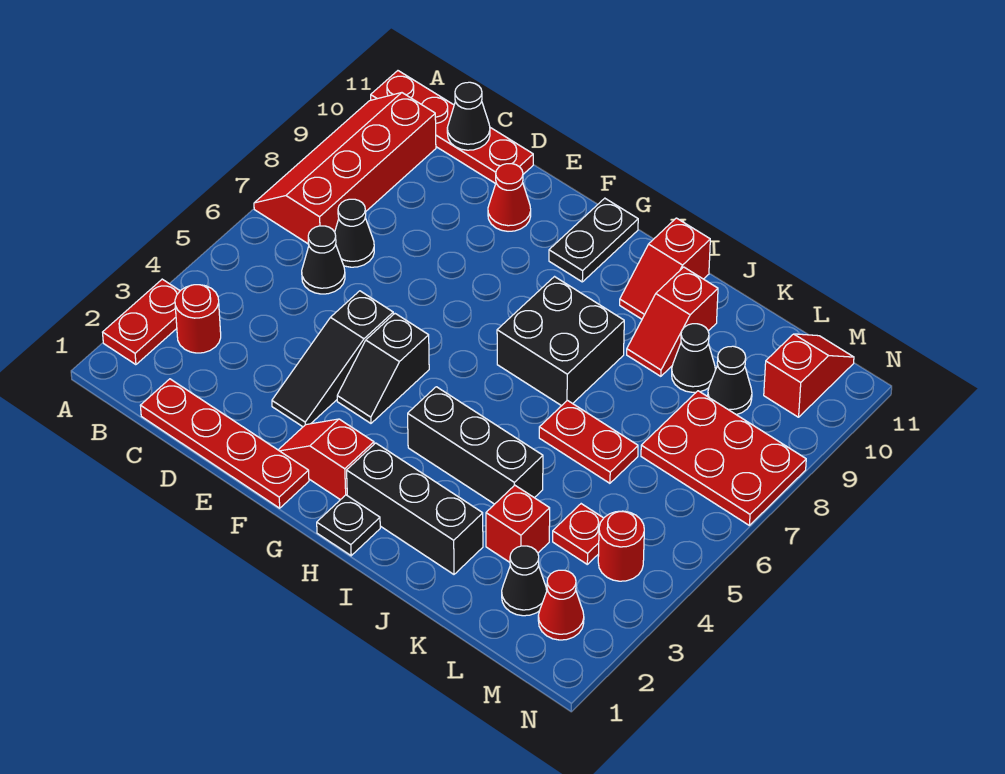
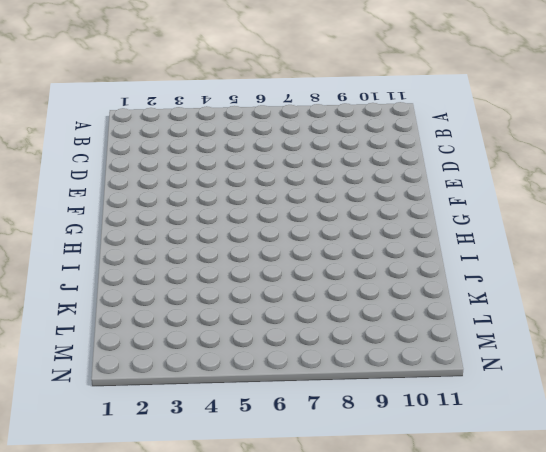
none -> red plate A2:A3 level 1
none -> red slope A7:B10 level 1 top B
none -> red plate A11:D11 level 1

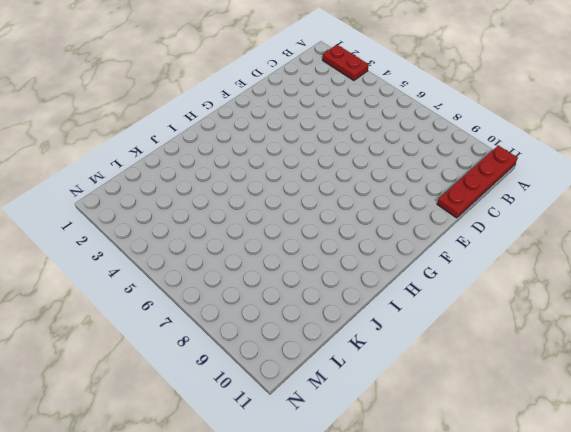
none -> red slope A7:B10 level 1 top B
none -> red round brick B3 level 1
none -> red plate C1:F1 level 1

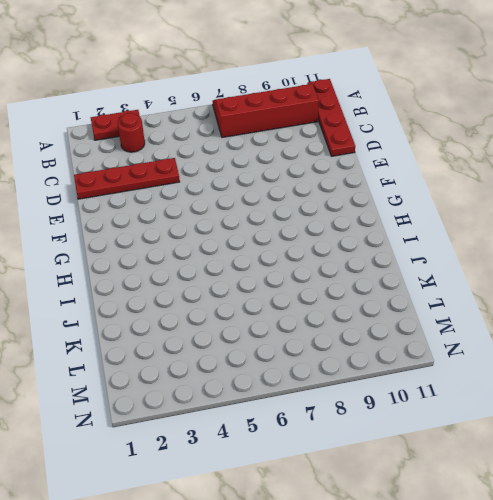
red plate D1:D4 level 1 -> red plate C1:F1 level 1
none -> black cone C6 level 1
none -> black cone C7 level 1
none -> black slope E3:E5 level 1 top 5

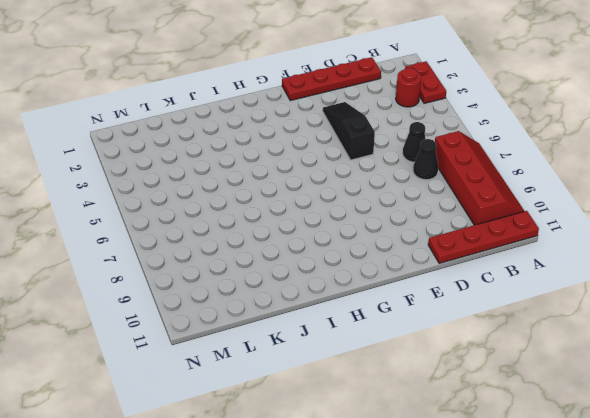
none -> red cone E10 level 1
none -> red slope F2:G2 level 1 top G
none -> black slope F4:F5 level 1 top 5

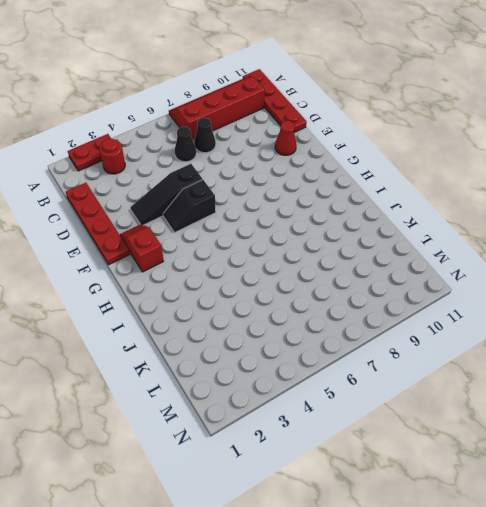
none -> black plate G10:G11 level 1
none -> black plate H1 level 1
none -> black brick H2:J2 level 1

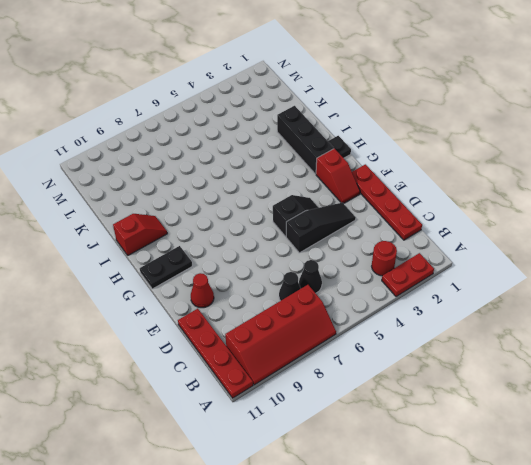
none -> black brick H4:J4 level 1
none -> black brick H7:I8 level 1
none -> red plate J6:K6 level 1

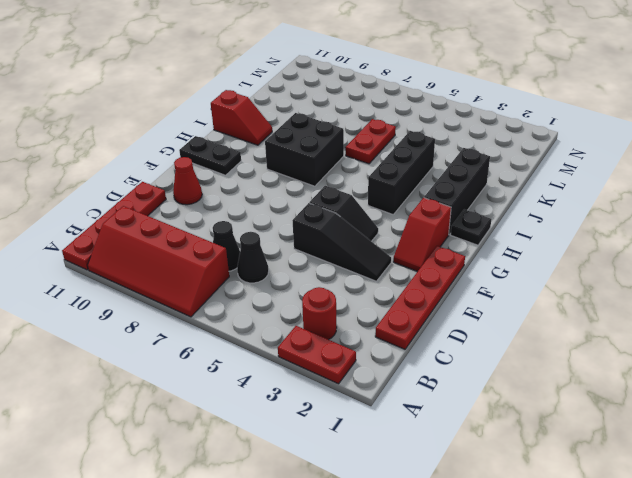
none -> red slope J9:J10 level 1 top 10
none -> red brick K3 level 1
none -> black cone K9 level 1

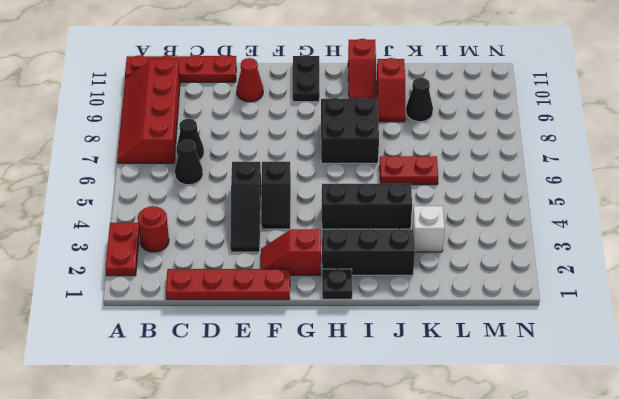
white brick K3 level 1 -> red brick K3 level 1
none -> black cone L2 level 1
none -> red plate L4 level 1
none -> red plate L7:N8 level 1

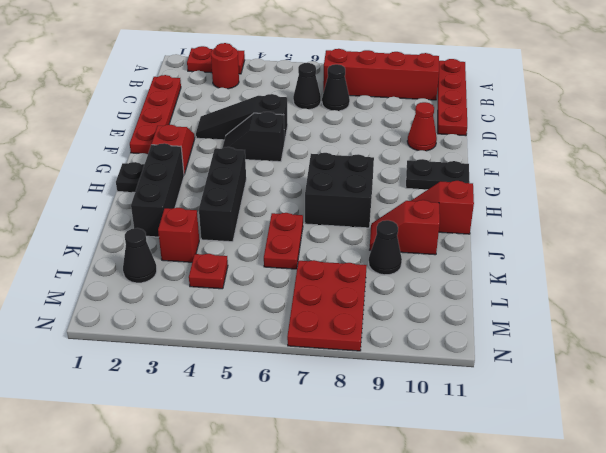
none -> black cone L9 level 1
none -> red cone M2 level 1
none -> red round brick M4 level 1

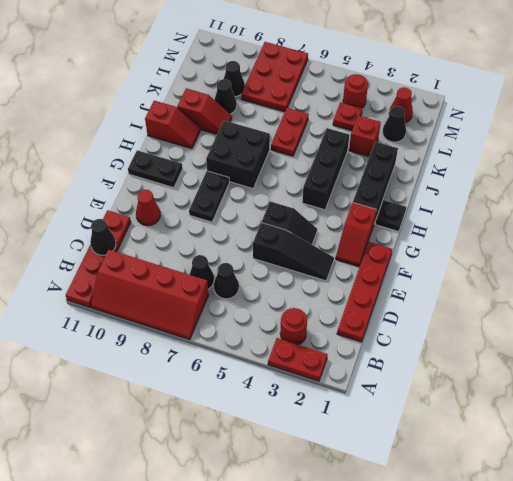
black plate F8:G8 level 1 -> none
none -> red slope M10:M11 level 1 top 10

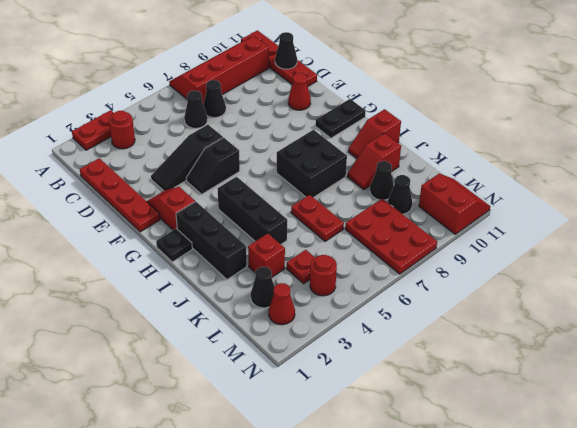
red slope M10:N11 level 1 top 10 -> red slope M10:M11 level 1 top 10

